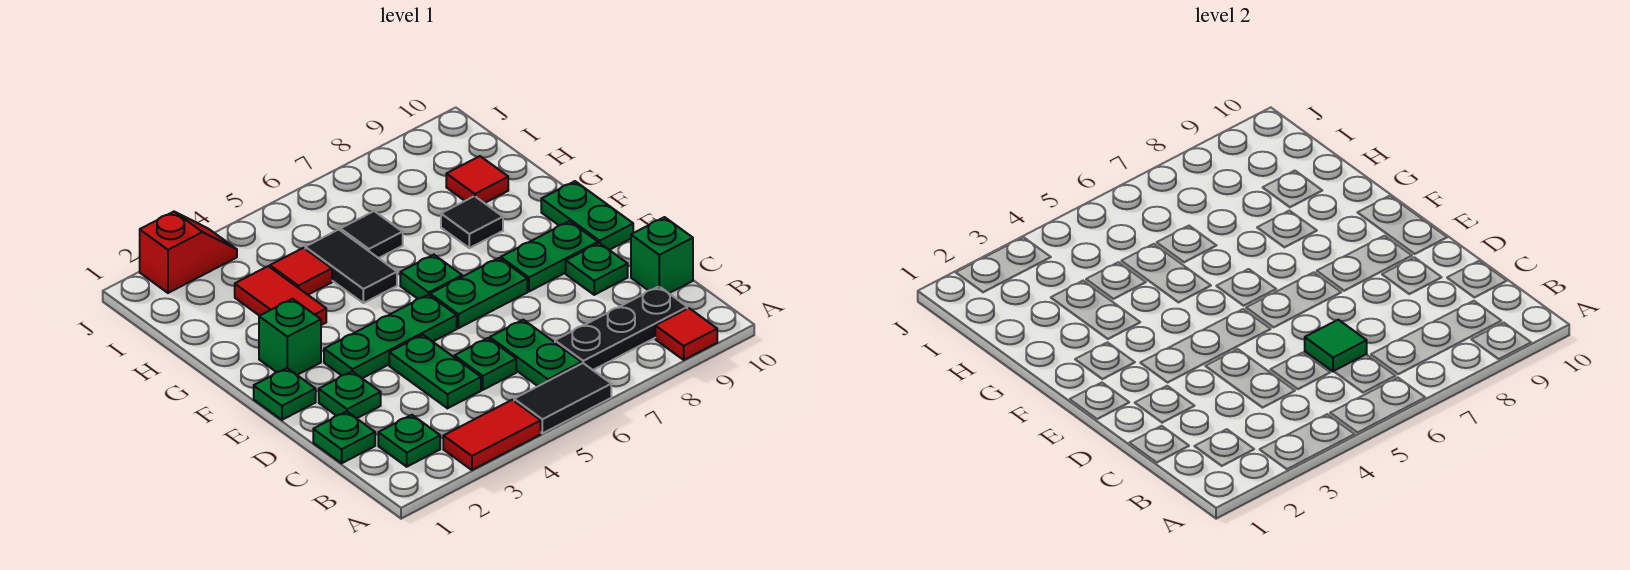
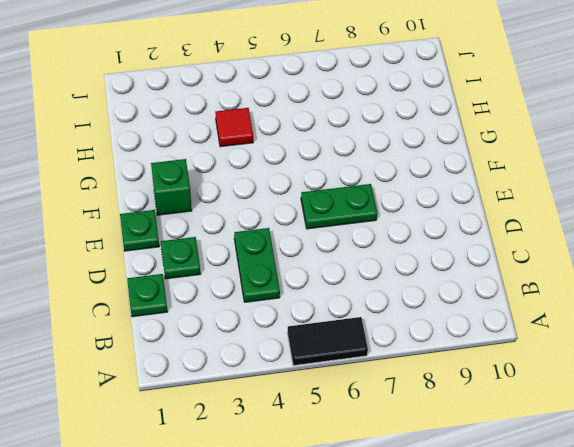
none -> red tile A3:A4 level 1
none -> red tile A9 level 1
none -> green plate B2 level 1

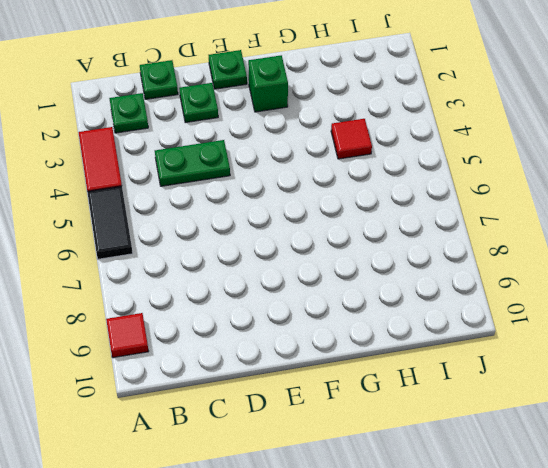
none -> green plate B6:C6 level 1
none -> black plate B7:B9 level 1
none -> green plate C5 level 1

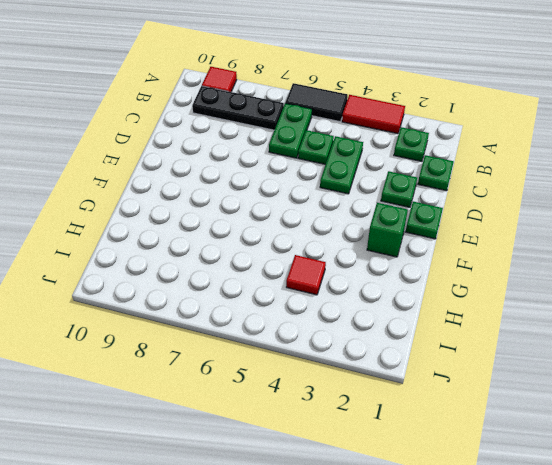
none -> green brick C10 level 1
none -> green plate D9 level 1
none -> green plate E3:E5 level 1

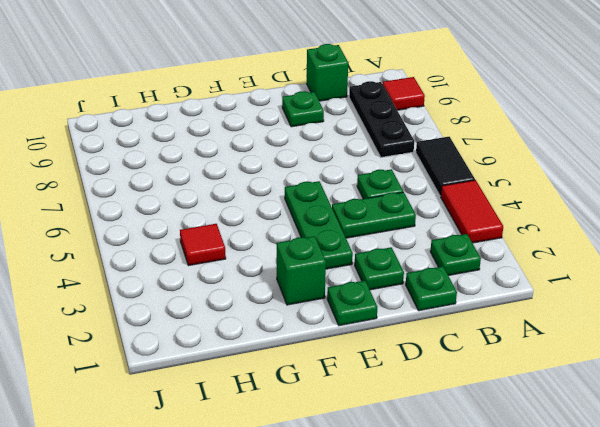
none -> green plate B6:C6 level 1
none -> green plate E6:E7 level 1
none -> green plate E8:E9 level 1

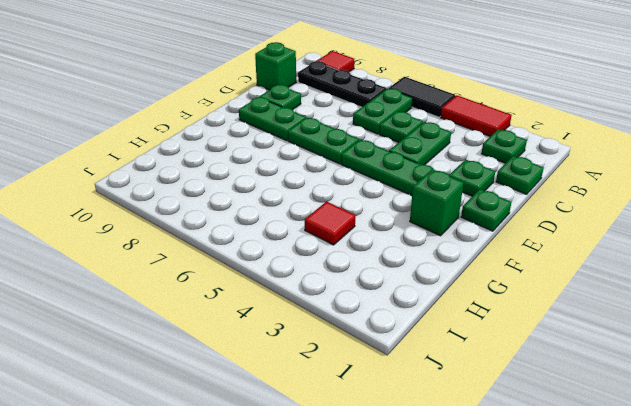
none -> green plate E10:F10 level 1
none -> green plate F6 level 1
none -> red tile G3:H3 level 1

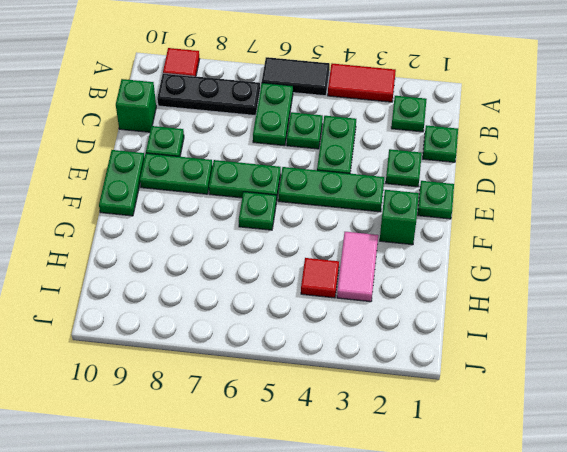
pink tile G3:H3 level 1 -> red tile G3:H3 level 1
none -> black tile G5:H5 level 1
none -> black tile G8 level 1
none -> black tile H6 level 1

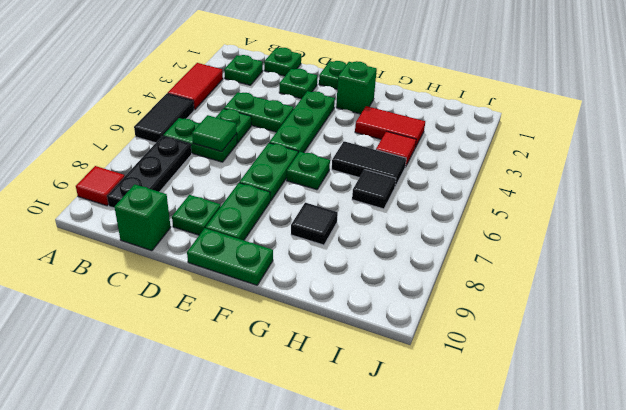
none -> red tile H9 level 1
none -> red slope J2:J3 level 1 top 2

